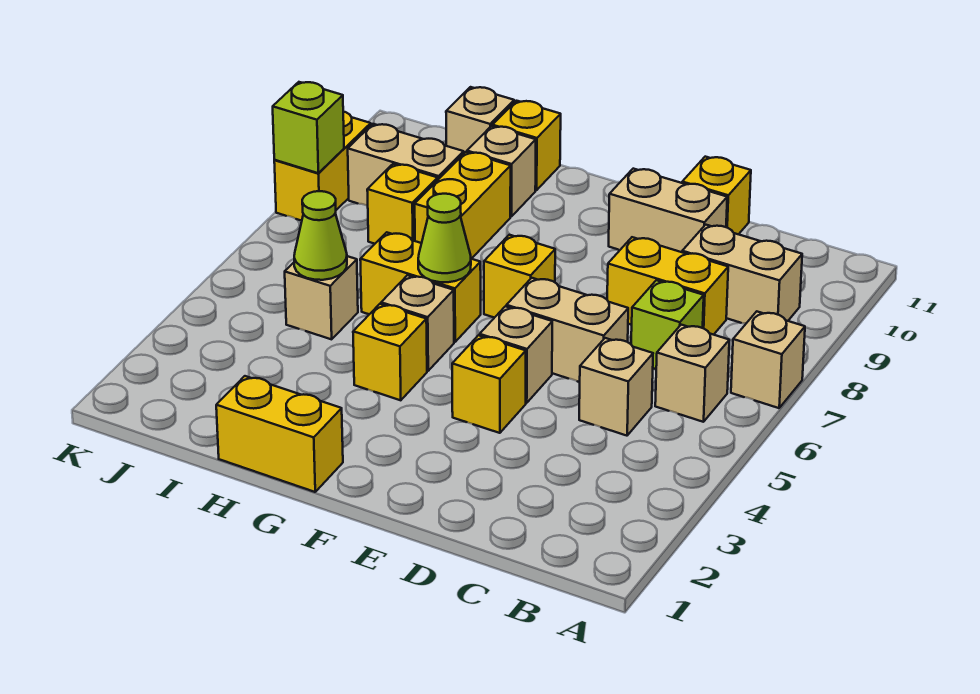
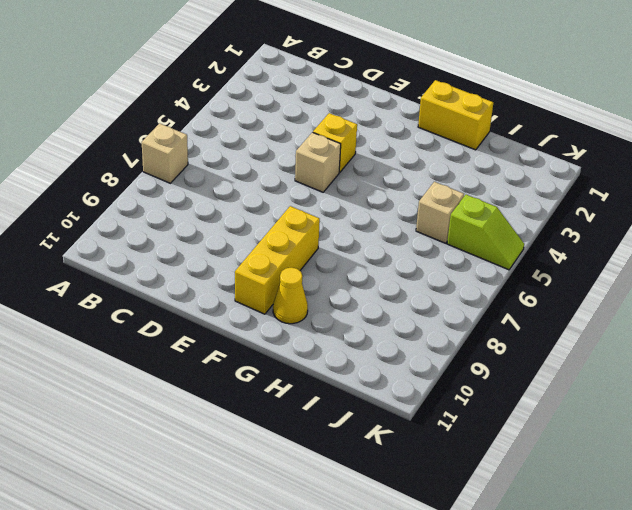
yellow brick F8:F10 level 1 -> none
yellow cone G10 level 1 -> none
lime slope J5:K5 level 1 top J -> none
none -> tan brick B6 level 1
none -> tan brick B9:C9 level 1
none -> tan brick C5 level 1

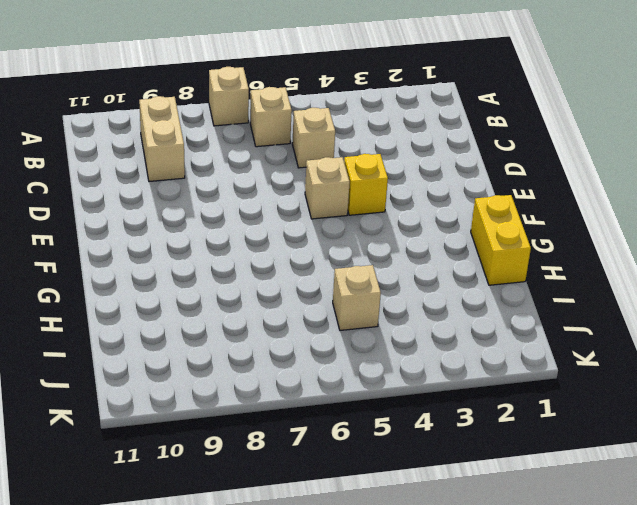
none -> lime brick C7 level 1
none -> yellow brick C8:D8 level 1
none -> tan brick D6:E6 level 1

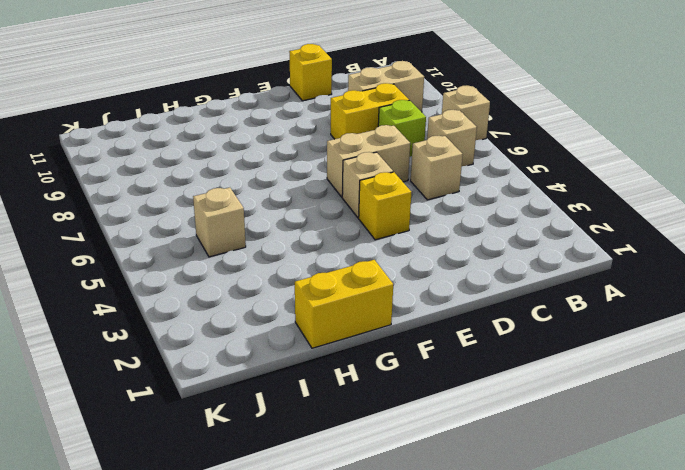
none -> tan brick D10:E10 level 1
none -> yellow brick F7 level 1
none -> yellow brick G4 level 1

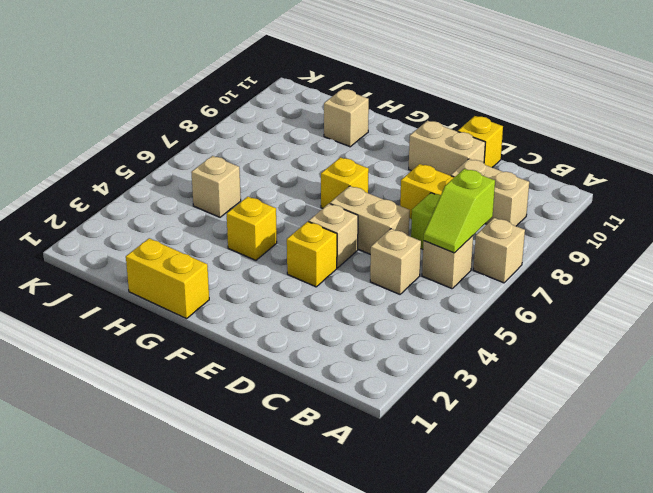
lime slope B6:B7 level 2 top 7 -> none
none -> tan brick G5 level 1
none -> yellow brick G6:H6 level 1
none -> yellow brick H8:H9 level 1

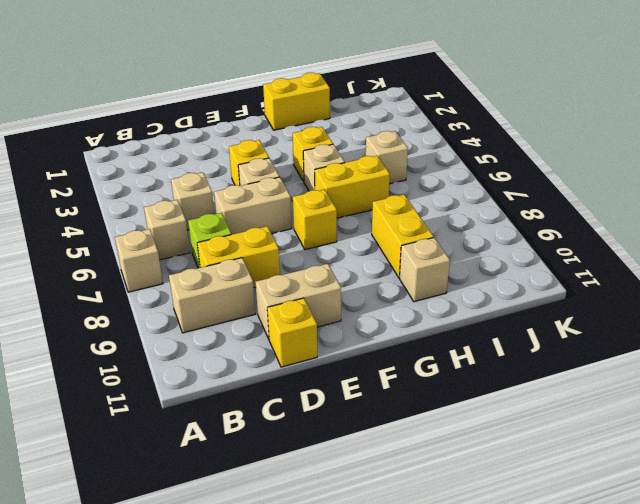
none -> yellow brick H11 level 1
none -> yellow brick I8 level 1
none -> tan brick I9:J9 level 1

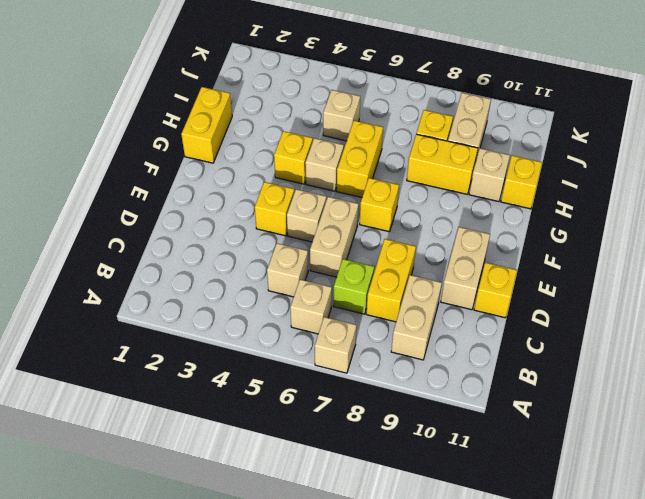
none -> tan brick I11 level 1
none -> yellow brick K8:K9 level 1
none -> lime cone G6 level 2

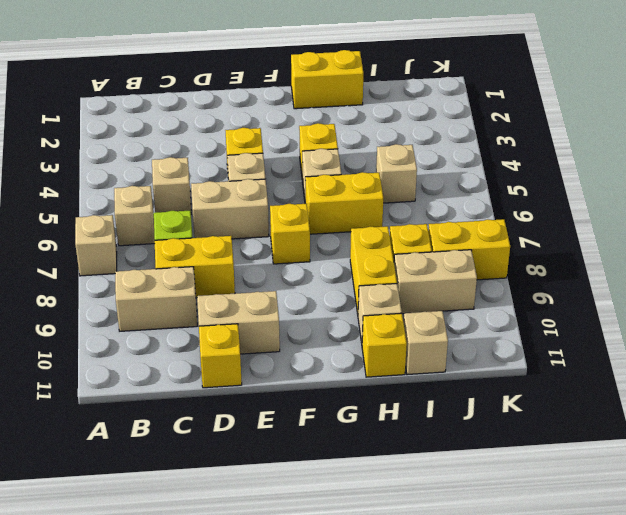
yellow brick J8:K8 level 1 -> yellow brick K8:K9 level 1
none -> lime cone G6 level 2
none -> lime cone I5 level 2
none -> lime brick K8 level 2

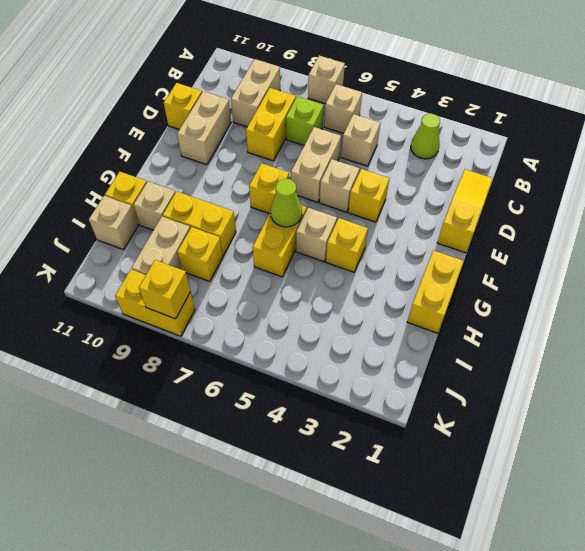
lime cone B3 level 1 -> lime cone I5 level 2
yellow slope C1:E1 level 1 top E -> none
yellow brick K8 level 2 -> lime brick K8 level 2
none -> tan brick I5 level 1

